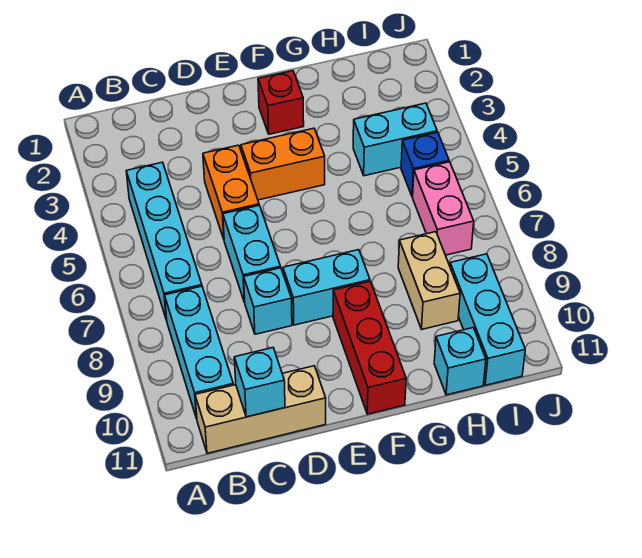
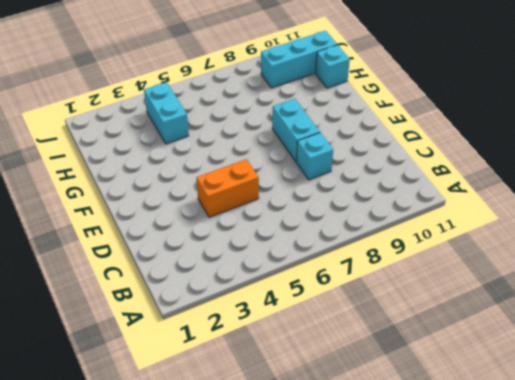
none -> cyan brick B4:B7 level 1
none -> cyan brick B8:B10 level 1
none -> tan brick B11:D11 level 1

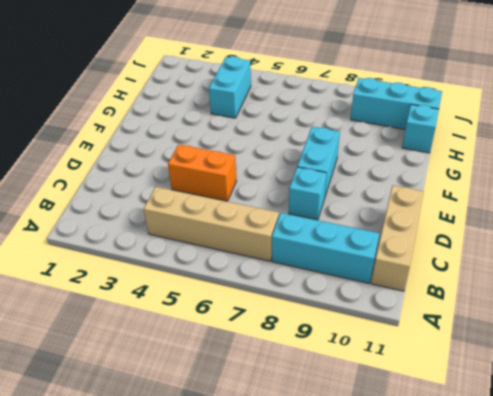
tan brick B4:B7 level 1 -> cyan brick B4:B7 level 1
none -> cyan brick D6:D7 level 1
none -> orange brick E4:F4 level 1
none -> red brick F2 level 1

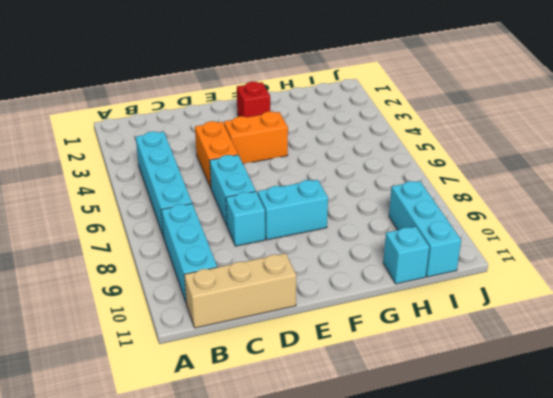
none -> red brick F9:F11 level 1
none -> cyan brick H4:I4 level 1
none -> tan brick H8:H9 level 1

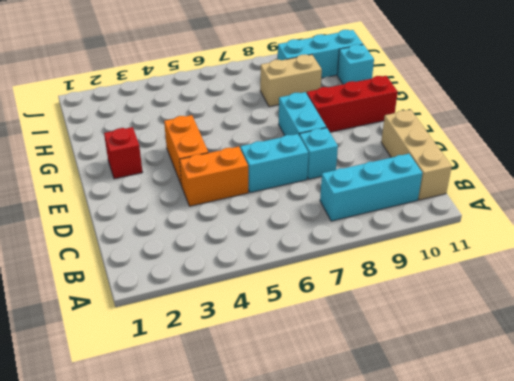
none -> cyan brick B4:B7 level 1
none -> cyan brick H4:I4 level 1
none -> blue brick I5 level 1

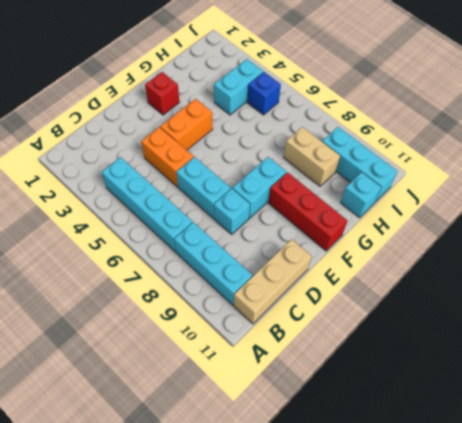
none -> pink brick I6:I7 level 1
none -> cyan brick C11 level 2

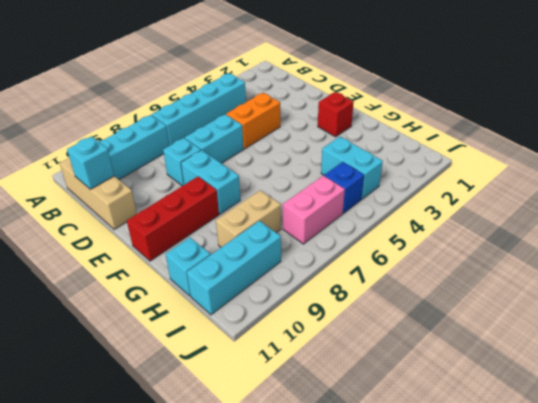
none -> orange brick E4:F4 level 1

